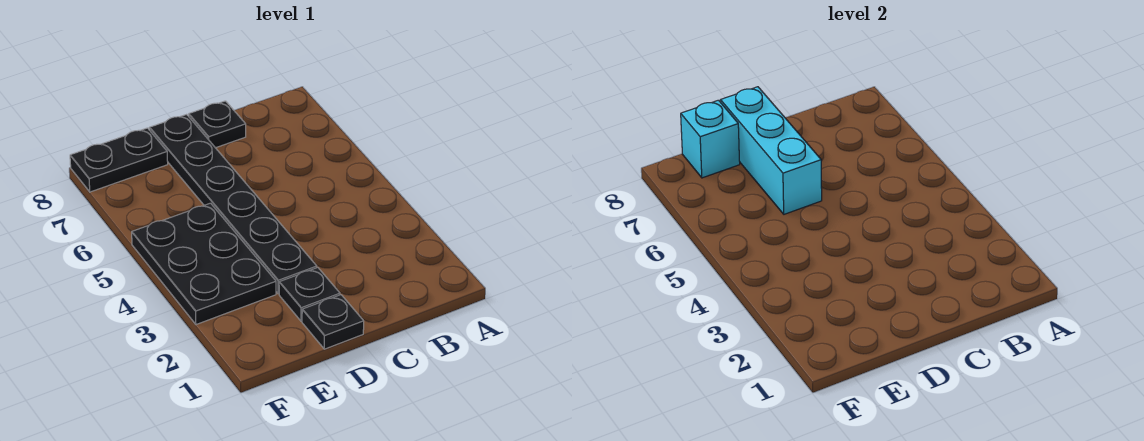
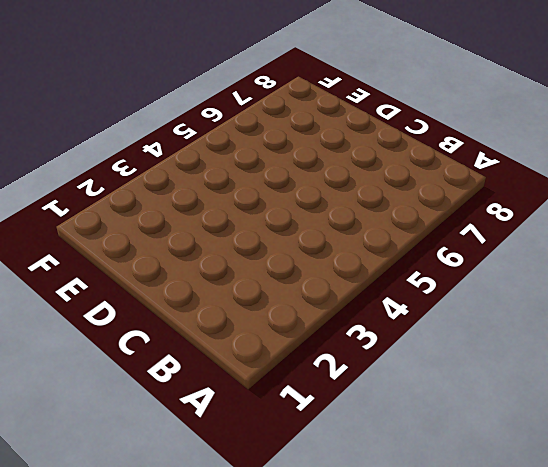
none -> black plate C8 level 1
none -> black plate D1 level 1

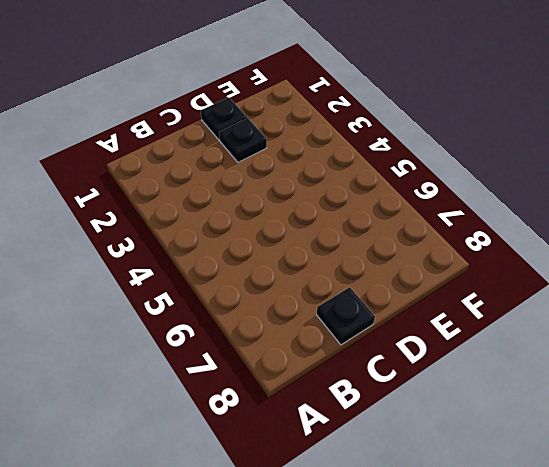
none -> black plate D3:D8 level 1
none -> black plate E3:F5 level 1

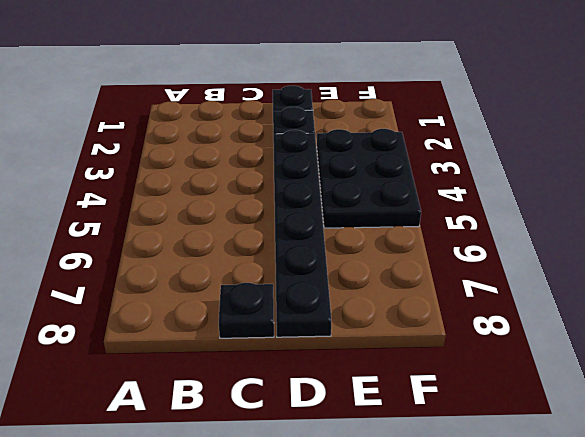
none -> black plate E8:F8 level 1
none -> cyan brick D6:D8 level 2

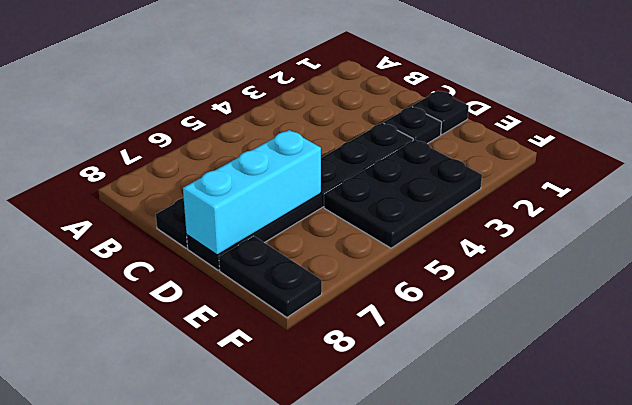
none -> cyan brick E8 level 2

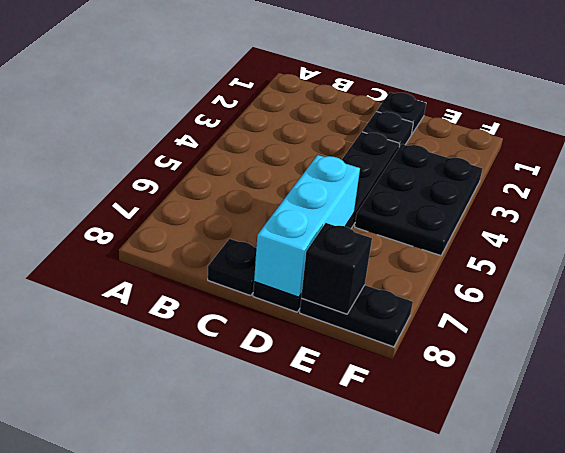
black brick E8 level 2 -> cyan brick E8 level 2

